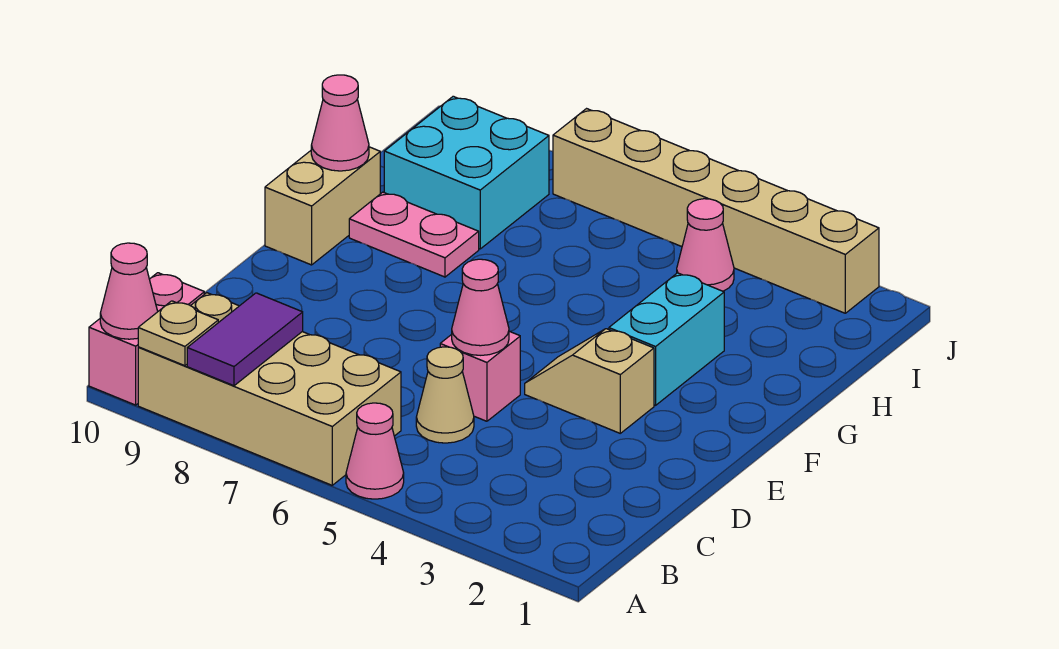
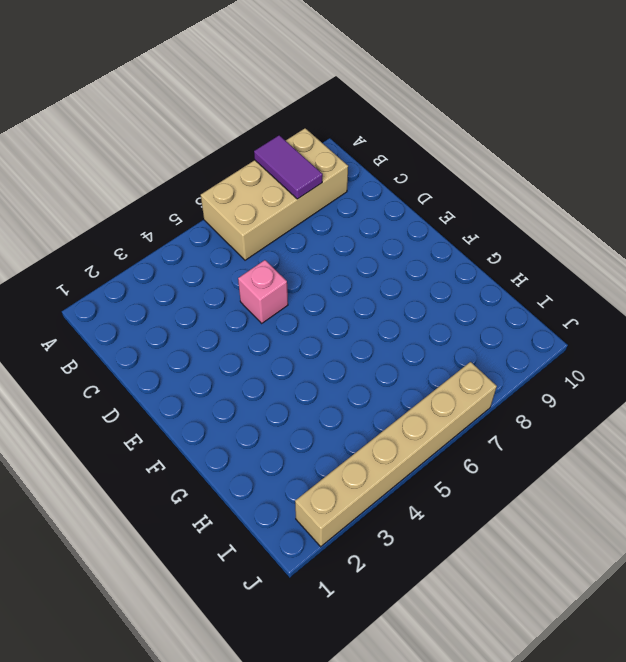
none -> pink cone A5 level 1
none -> pink brick A10:B10 level 1
none -> tan cone C5 level 1

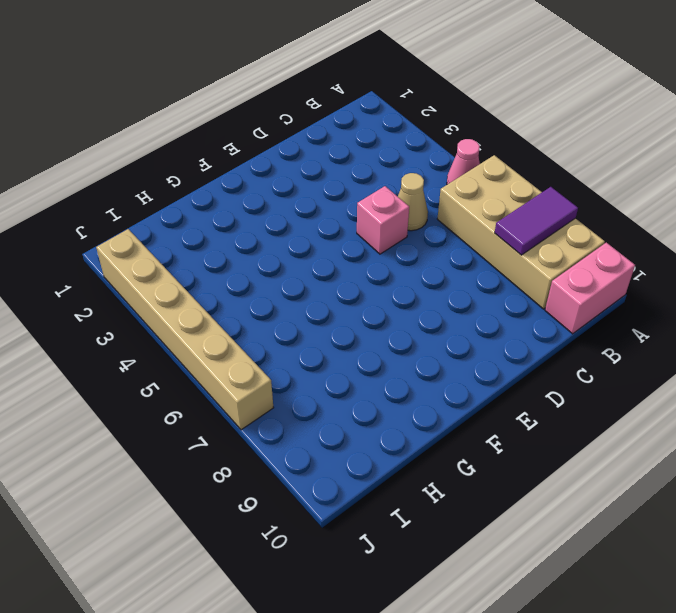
none -> tan slope E3:E4 level 1 top 3
none -> cyan brick F3:G3 level 1
none -> tan brick F10:G10 level 1

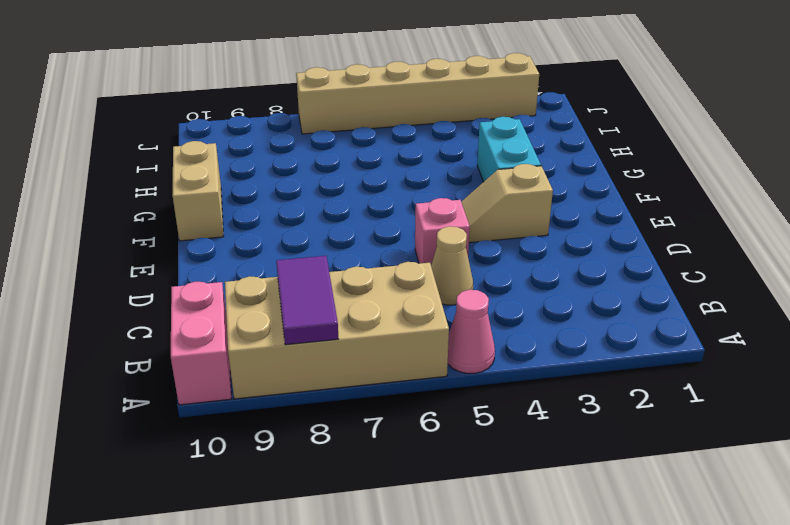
none -> pink plate G8:G9 level 1
none -> cyan brick H8:I9 level 1
none -> pink cone I4 level 1

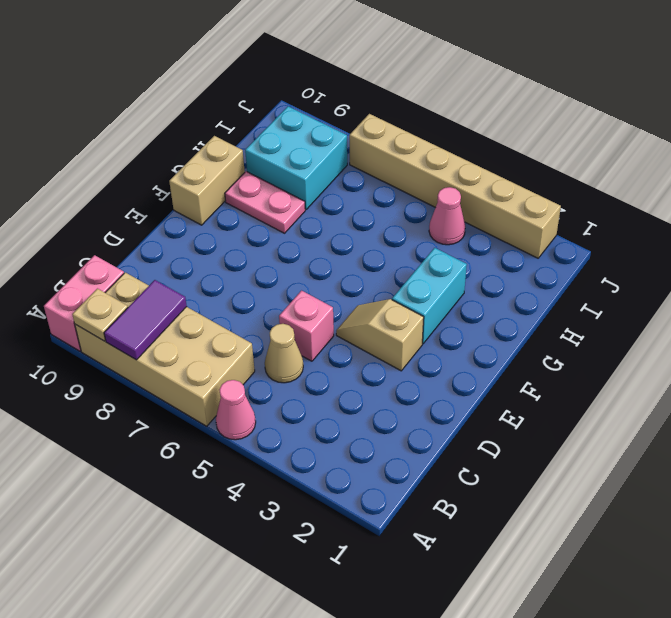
none -> pink cone A10 level 2
none -> pink cone D5 level 2
none -> pink cone G10 level 2

